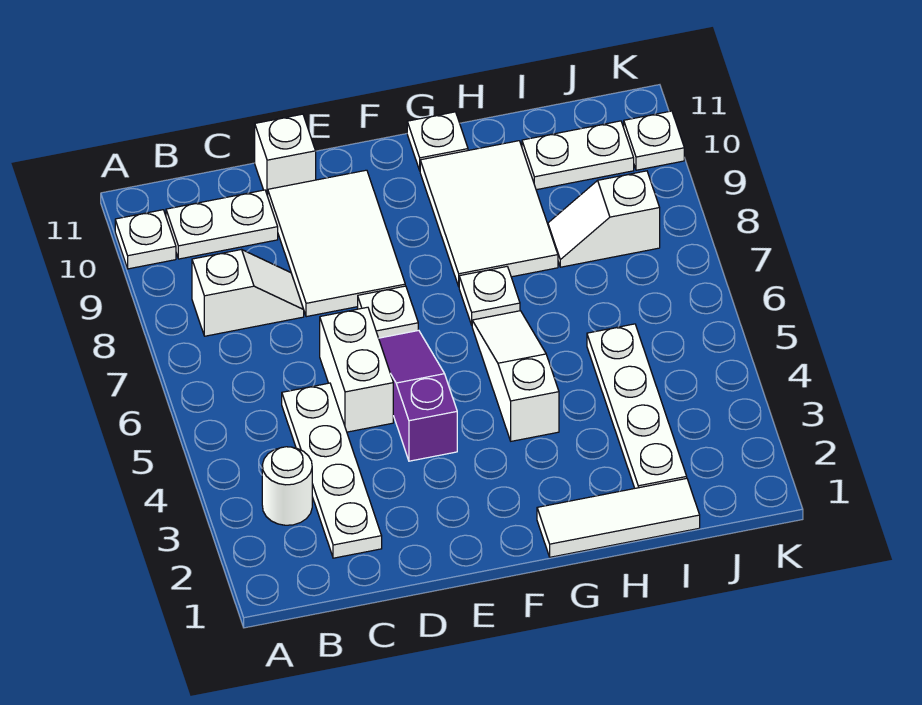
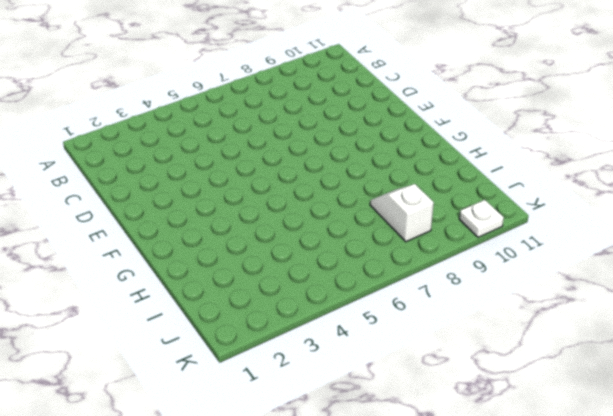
none -> white plate A10 level 1
none -> white round brick B3 level 1
none -> white slope B8:C8 level 1 top B

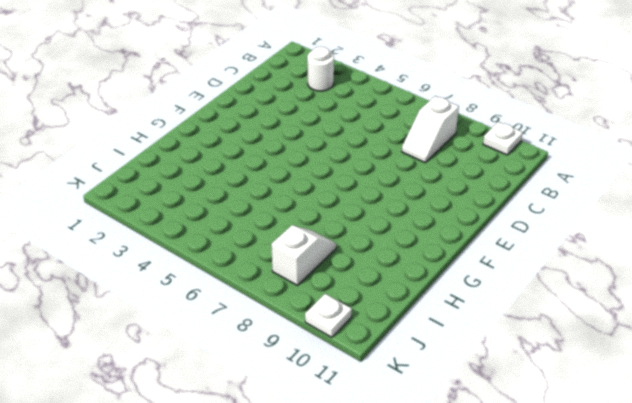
none -> white plate B10:C10 level 1
none -> white plate C2:C5 level 1
none -> white brick D5:D6 level 1

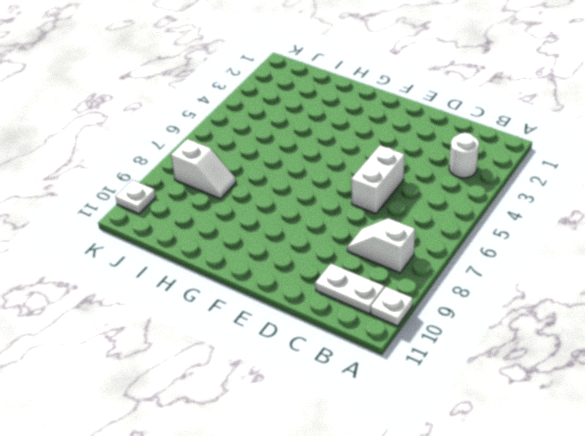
none -> white plate C2:C5 level 1
none -> white tile D8:E10 level 1
none -> white brick D11 level 1

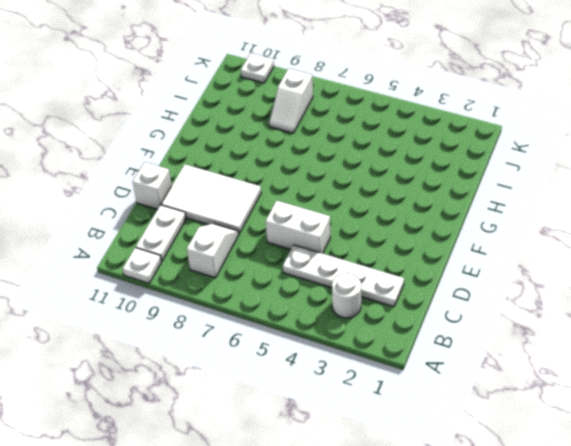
none -> purple slope E4:E6 level 1 top 4
none -> white plate E7 level 1
none -> white tile G1:I1 level 1

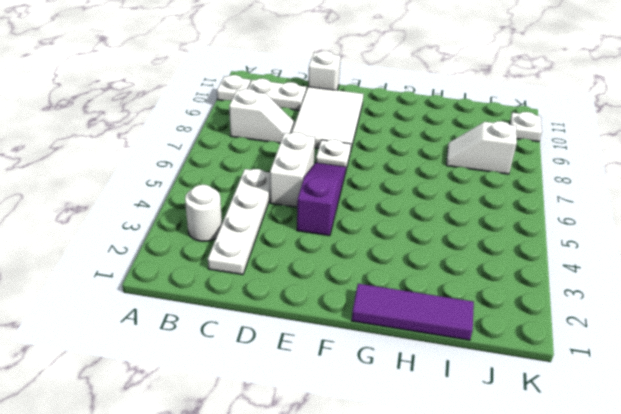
purple tile G1:I1 level 1 -> white tile G1:I1 level 1
none -> white slope G4:G6 level 1 top 4
none -> white plate G7 level 1
none -> white tile G8:H10 level 1

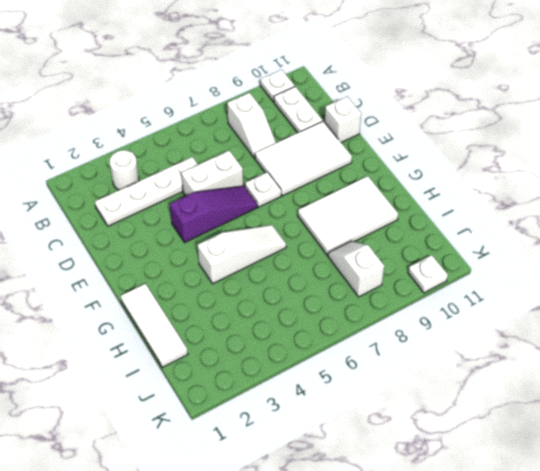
none -> white plate G7 level 1
none -> white plate G11 level 1
none -> white plate I2:I5 level 1

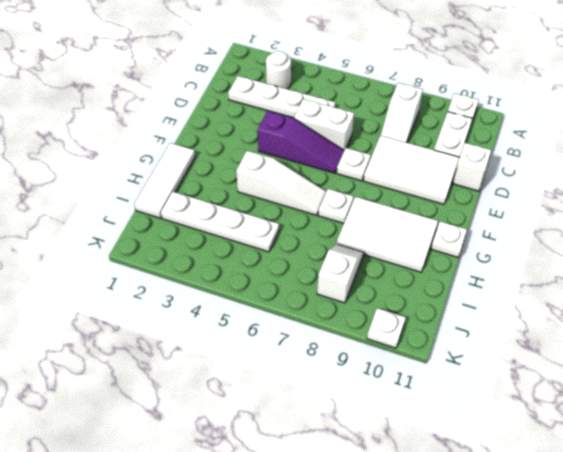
none -> white plate I10:J10 level 1

